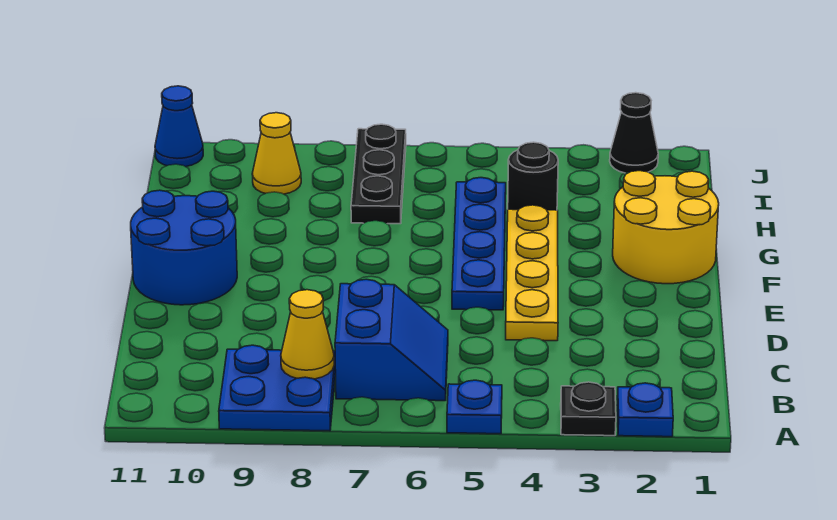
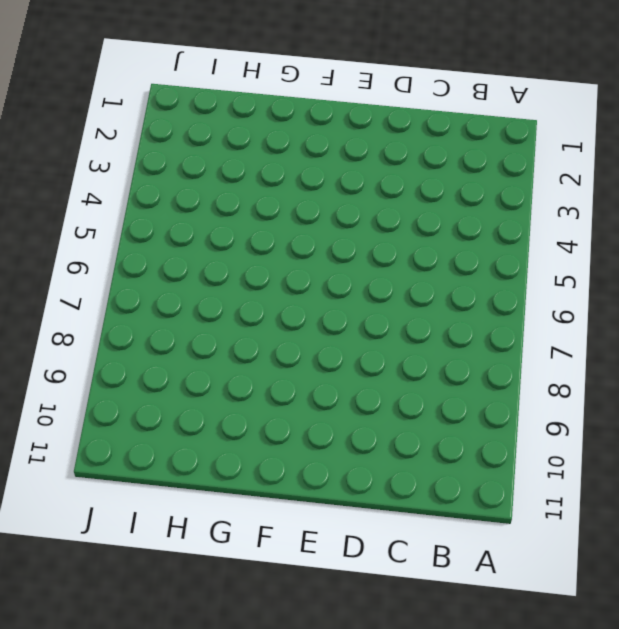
none -> blue plate A2 level 1
none -> black plate A3 level 1
none -> blue plate A5 level 1

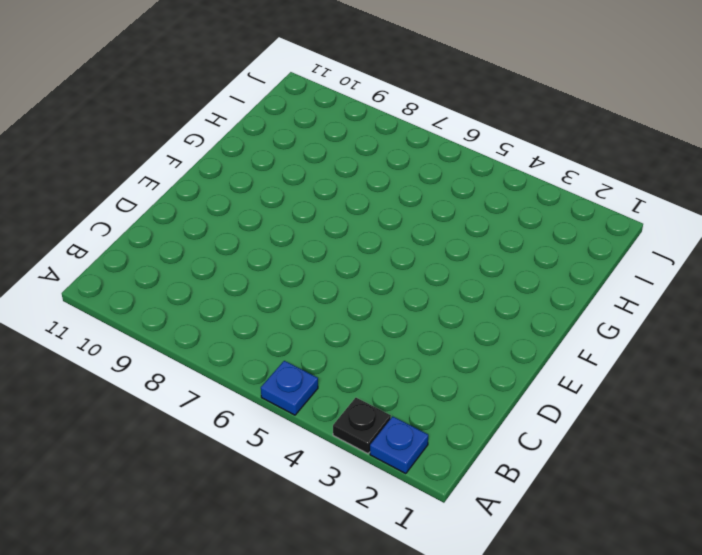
none -> blue plate A8:B9 level 1
none -> blue slope B6:C7 level 1 top 7
none -> yellow plate D4:G4 level 1

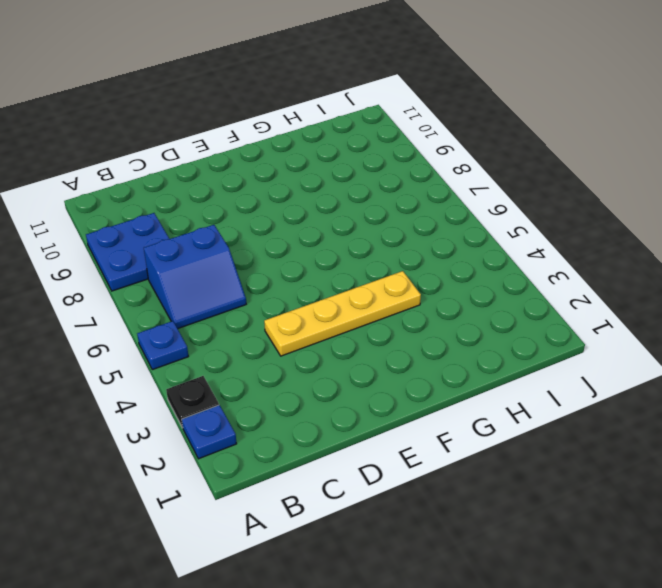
none -> blue plate E5:H5 level 1
none -> blue round brick E10:F11 level 1
none -> yellow round brick F1:G2 level 1

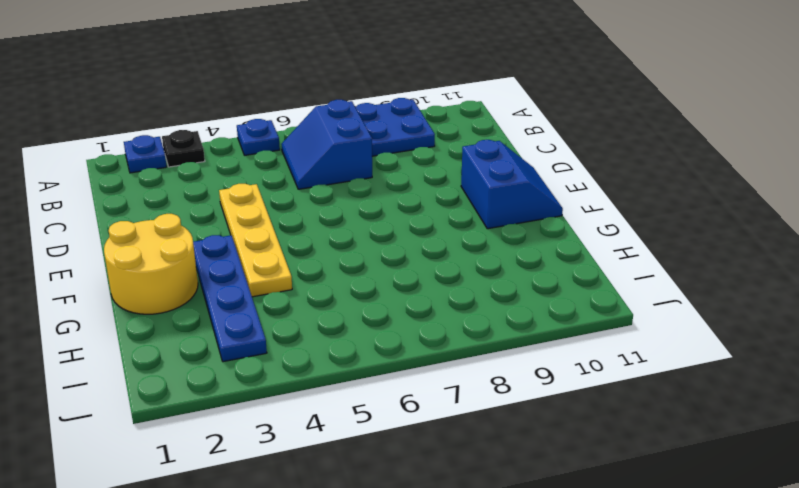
blue slope E10:F11 level 1 top 10 -> blue round brick E10:F11 level 1
blue plate F3:I3 level 1 -> blue plate E5:H5 level 1
none -> black round brick H4 level 1
none -> black plate H7:J7 level 1
none -> yellow cone I9 level 1

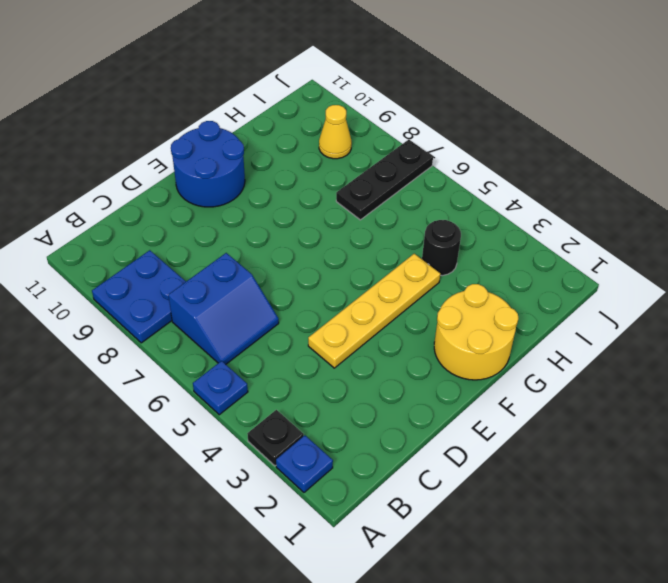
none -> blue plate E5:H5 level 1
none -> black cone J2 level 1
none -> blue cone J11 level 1

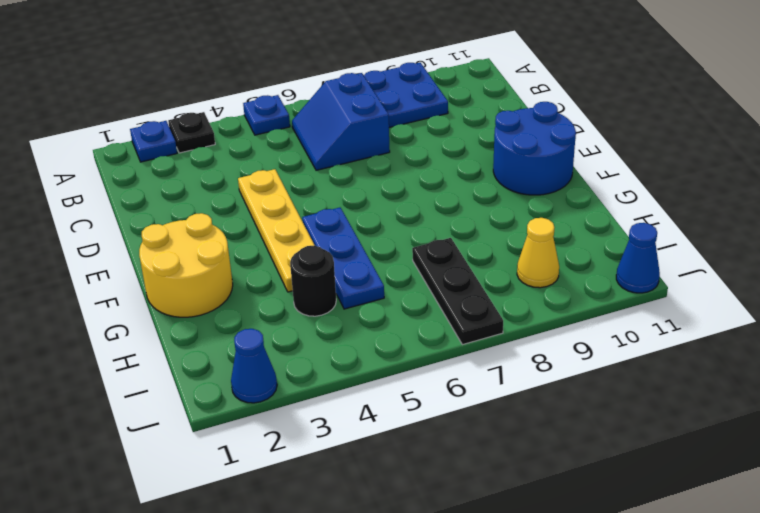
blue plate F5:H5 level 1 -> blue plate E5:H5 level 1
blue cone J2 level 1 -> black cone J2 level 1
none -> yellow cone B8 level 2

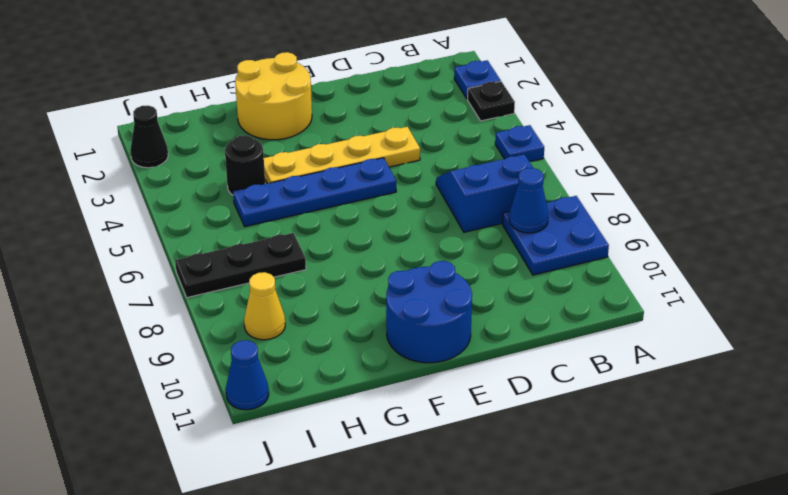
blue cone B8 level 2 -> yellow cone B8 level 2

